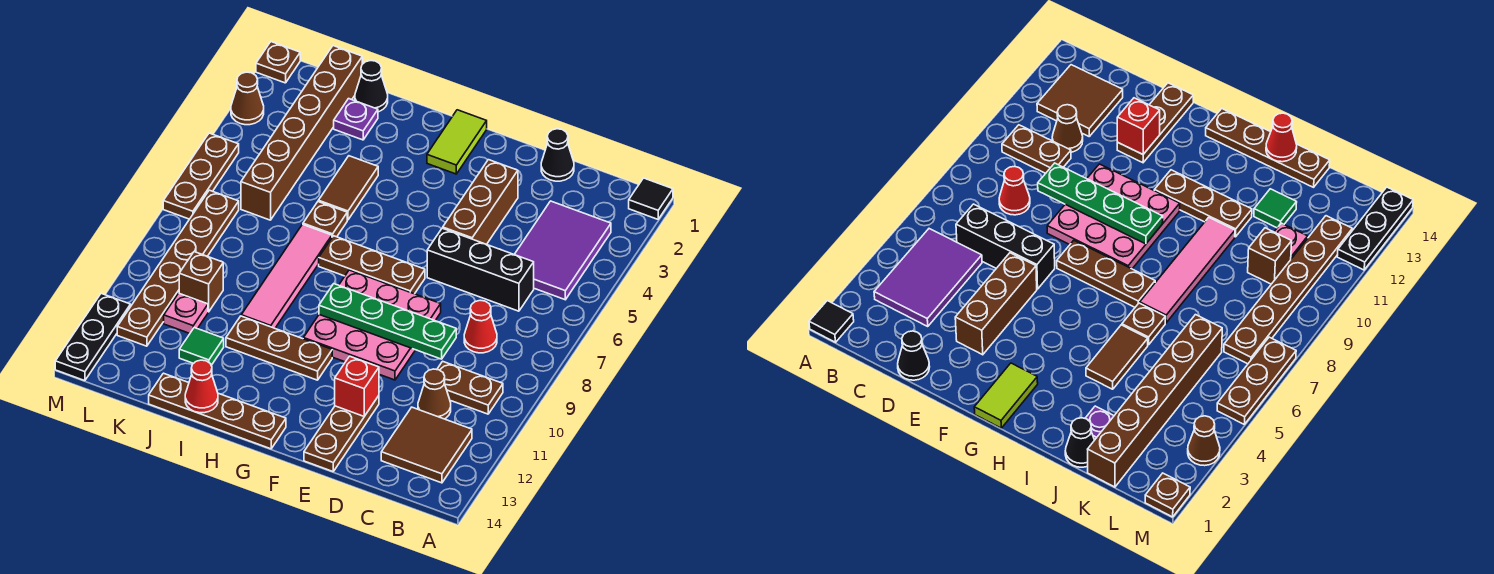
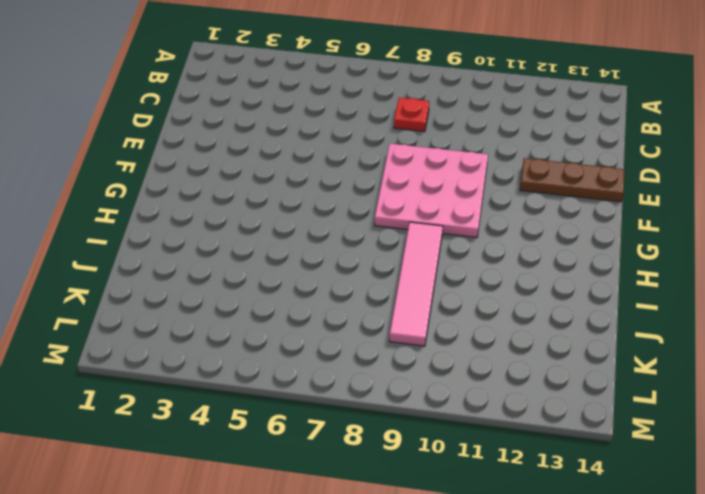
red plate C8 level 1 -> red cone C8 level 1
pink tile H9:K9 level 1 -> pink tile I7:I10 level 1
none -> black tile A1 level 1
none -> purple tile B3:C5 level 1
none -> brown plate B10:C10 level 1
none -> brown tile B12:C13 level 1

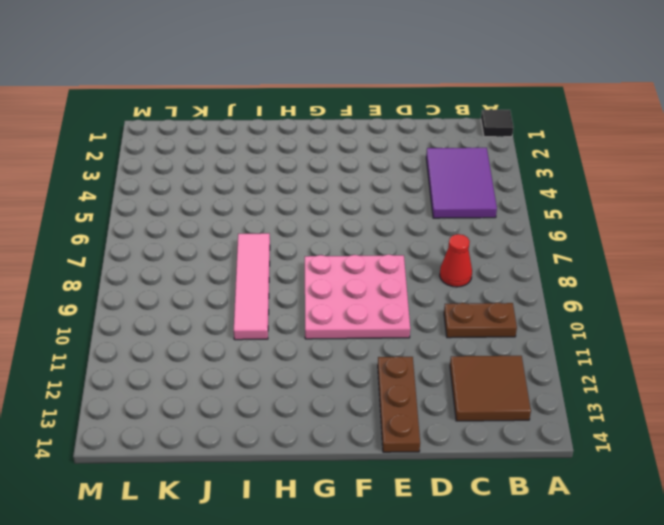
none -> black brick C6:E6 level 1
none -> brown cone C11 level 1
none -> black cone D1 level 1
none -> brown brick E3:E5 level 1

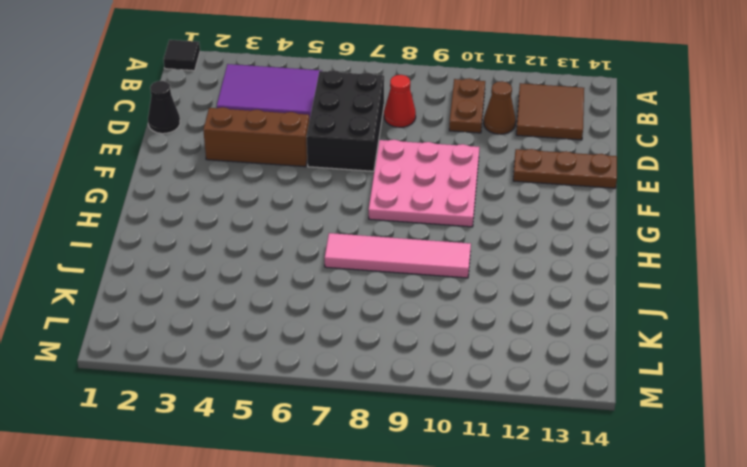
black brick C6:E7 level 1 -> black brick C6:E6 level 1
none -> brown plate F7:H7 level 1
none -> lime tile G1:G2 level 1
none -> brown plate G11:I11 level 1
none -> brown plate G14:J14 level 1

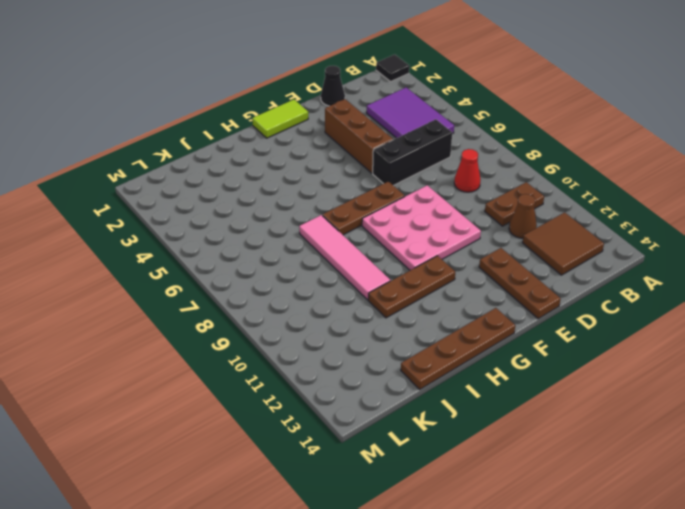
lime tile F1:G1 level 1 -> lime tile G1:G2 level 1
none -> brown tile I4:I5 level 1
none -> brown plate I6 level 1
none -> black cone J1 level 1
none -> purple plate J2 level 1

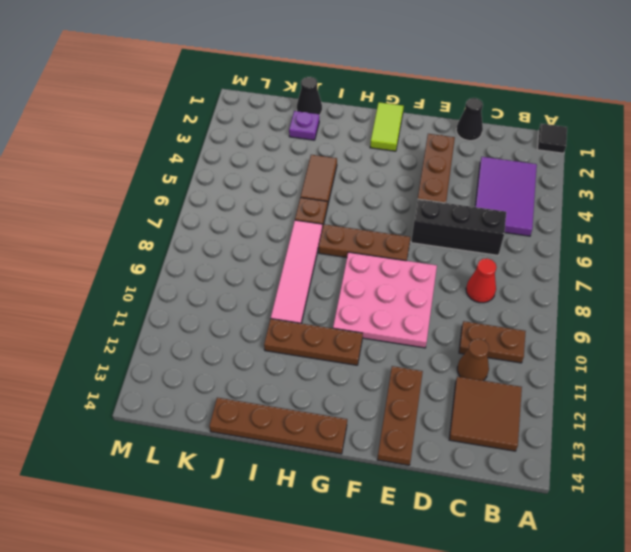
none -> green tile J12 level 1
none -> brown brick K1:K6 level 1
none -> brown brick K10 level 1
none -> pink plate K11 level 1

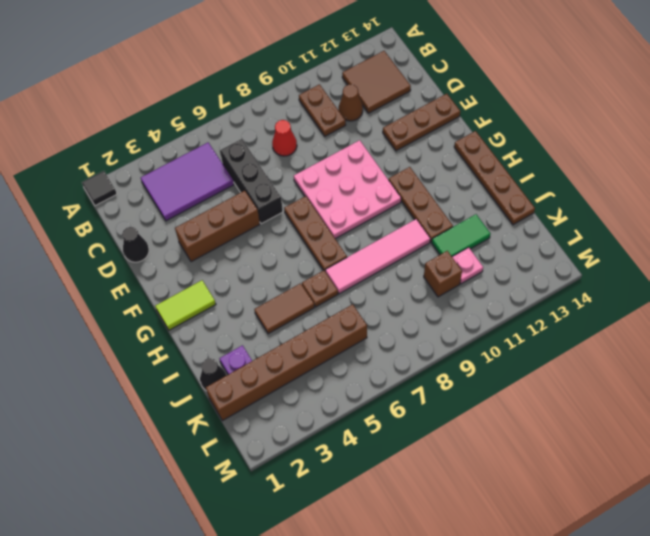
green tile J11:J12 level 1 -> green tile J12 level 1
none -> brown plate L7:L12 level 1
none -> brown plate M1 level 1
none -> brown cone M3 level 1
none -> brown plate M5:M7 level 1

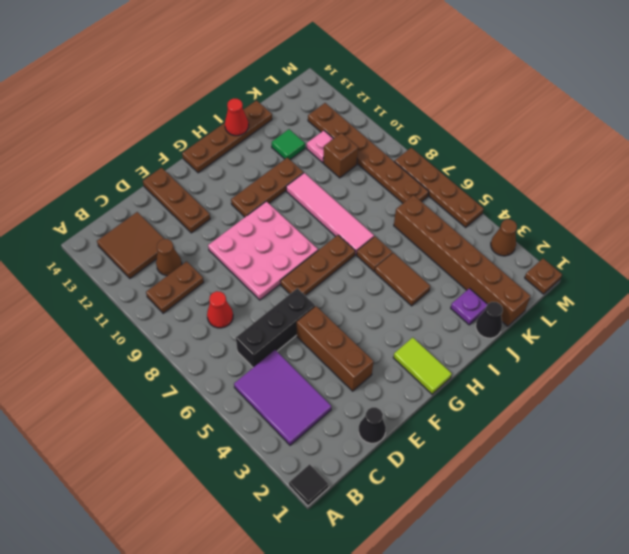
brown plate M5:M8 level 1 -> brown plate M5:M7 level 1
none -> black plate M12:M14 level 1
none -> green plate D9:G9 level 2
none -> red brick E12 level 2

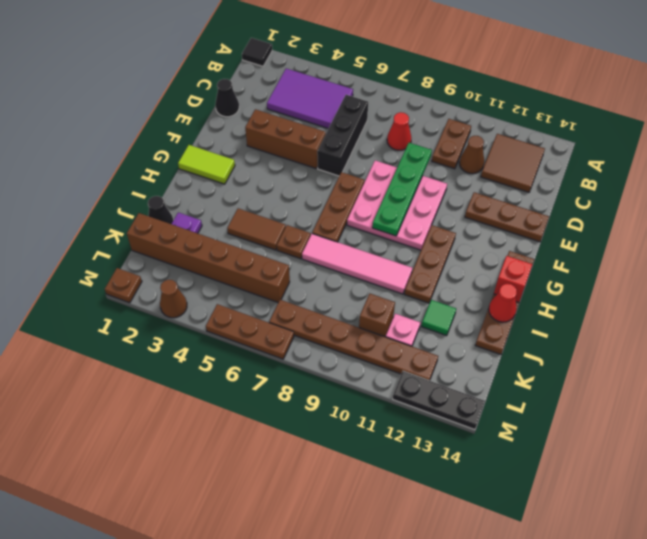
red brick H14 level 2 -> red brick E12 level 2

